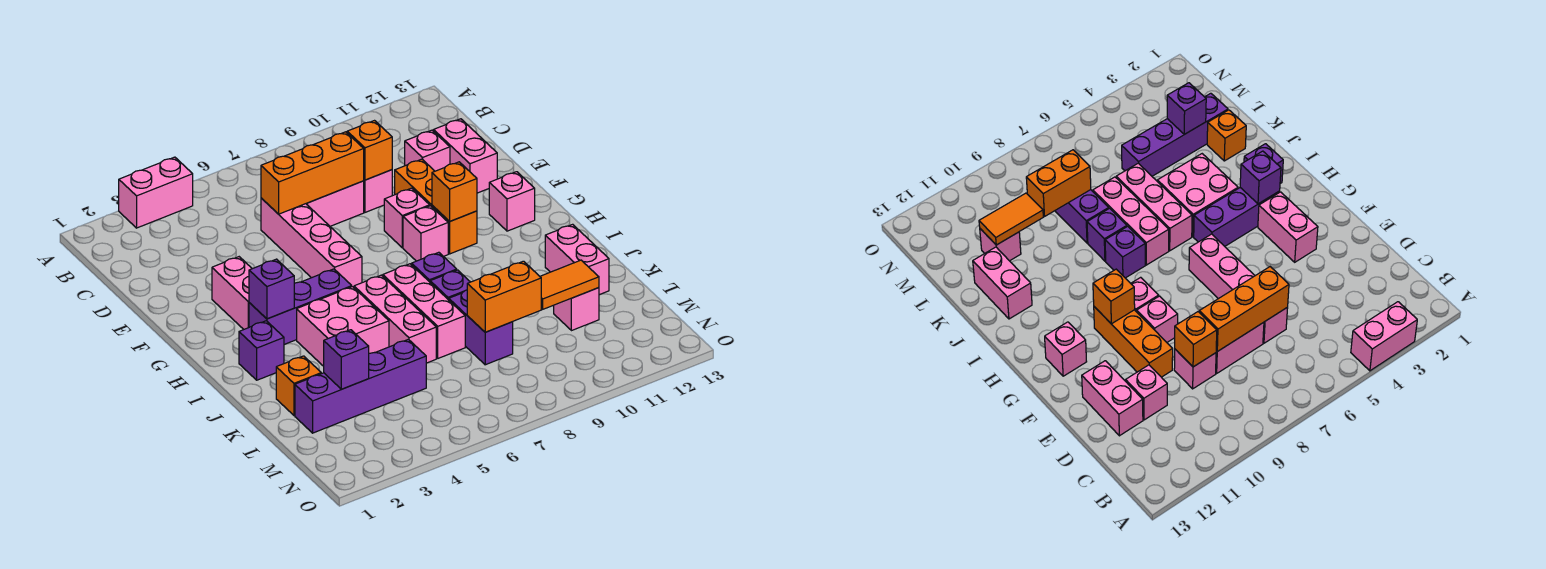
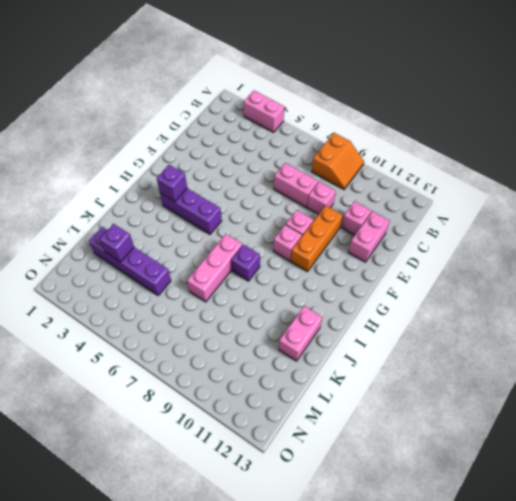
orange slope A8:B9 level 1 top 8 -> none
none -> pink brick D6:G6 level 1
none -> pink brick F3:G3 level 1
none -> pink brick G12 level 1
none -> purple brick I2 level 1

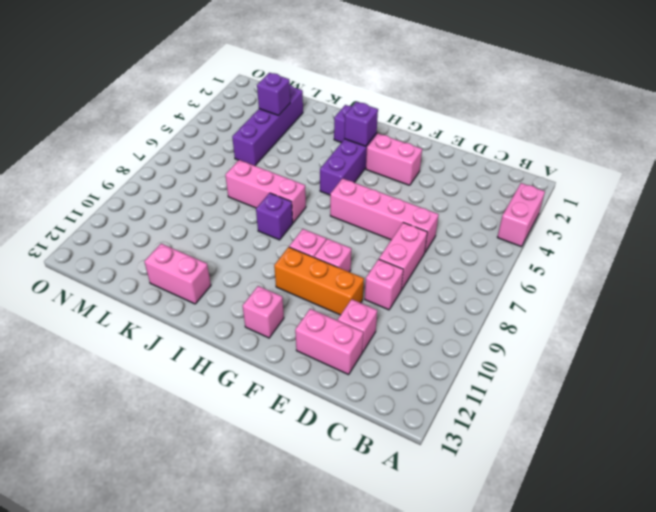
none -> pink brick I4:J5 level 1
none -> pink brick I6:K6 level 1
none -> purple brick J8 level 1
none -> orange brick K2 level 1

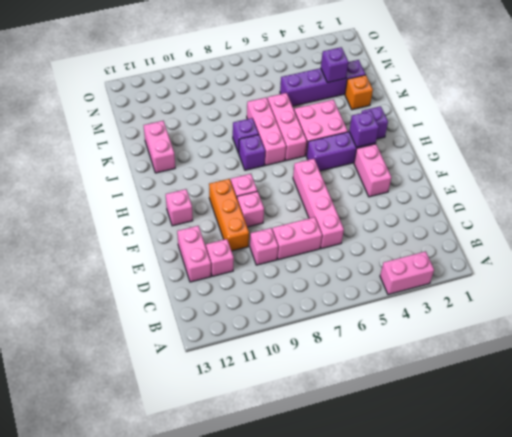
none -> purple brick K8:L8 level 1
none -> pink brick L11 level 1
none -> orange brick D6:D8 level 2
none -> orange brick D9 level 2

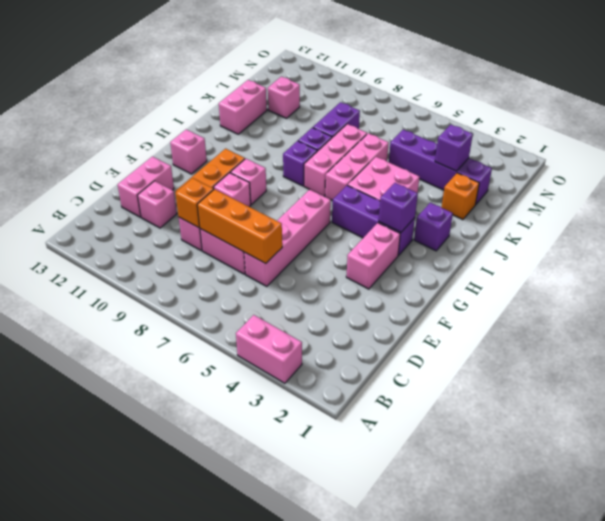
none -> orange brick G10 level 2
none -> orange brick L8:L9 level 2
none -> orange tile L10:L11 level 2

